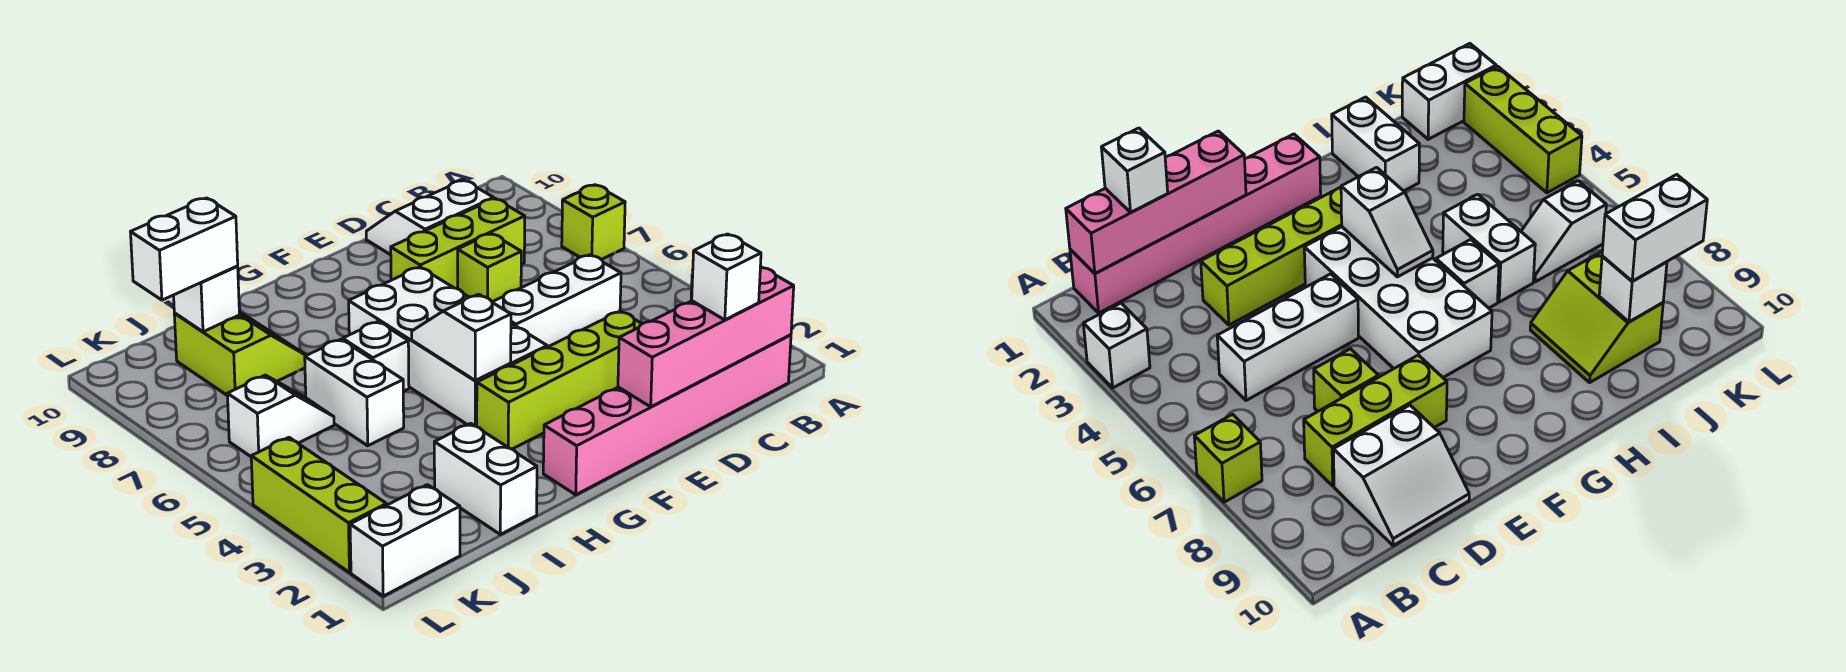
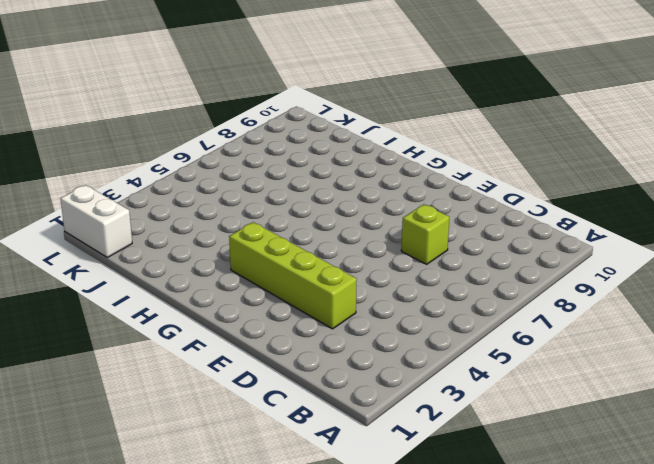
none -> white brick A3 level 1
none -> lime brick A7 level 1
none -> pink brick B1:G1 level 1

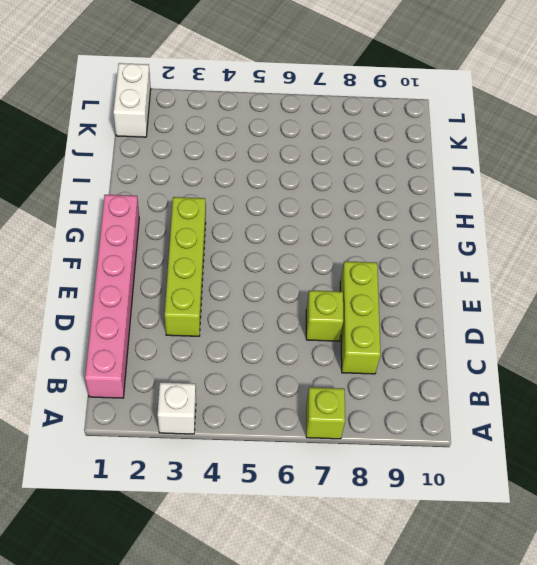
none -> white brick C5:E5 level 1
none -> white slope C9:D10 level 1 top 9
none -> white brick F4:G7 level 1

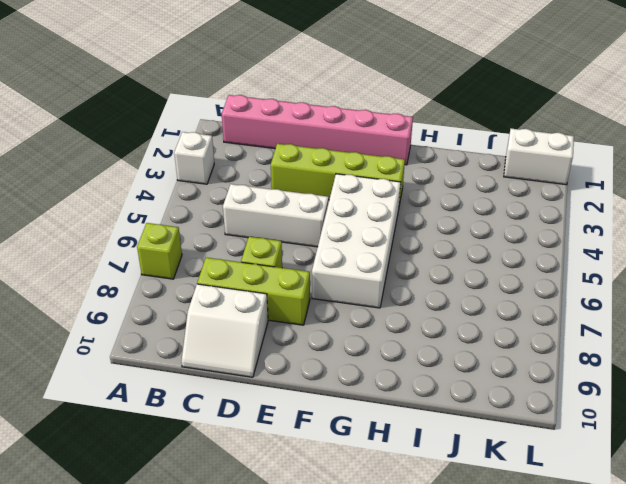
none -> white brick H6 level 1
none -> white brick I1:I2 level 1
none -> white brick I5:I6 level 1

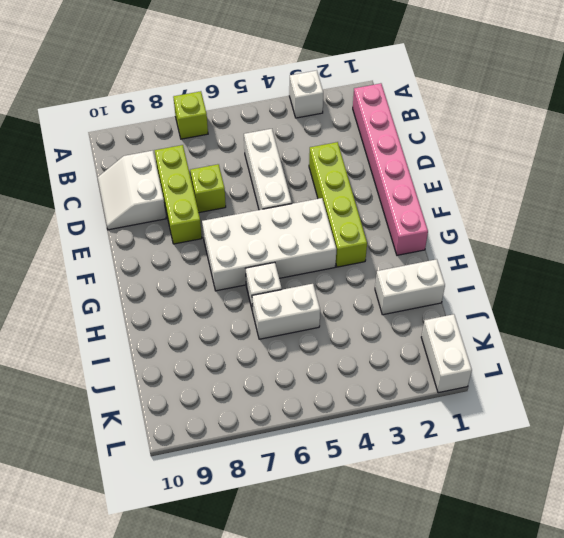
none -> lime slope I8:J9 level 1 top J
none -> white slope J6:K6 level 1 top K
none -> lime brick L2:L4 level 1

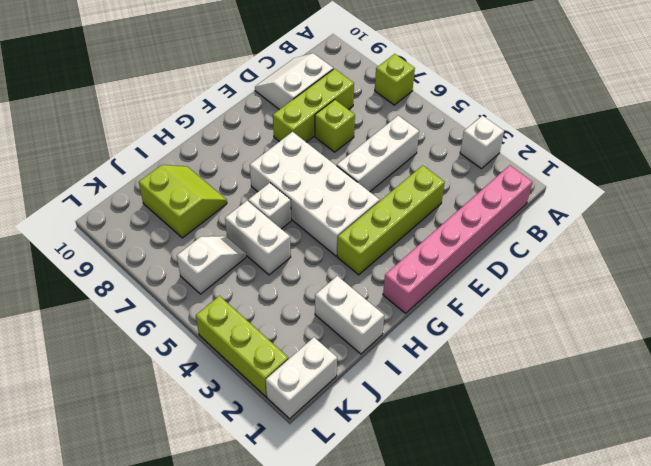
none -> pink brick B1:E1 level 2
none -> white slope G4:G5 level 2 top 4
none -> white brick J9 level 2

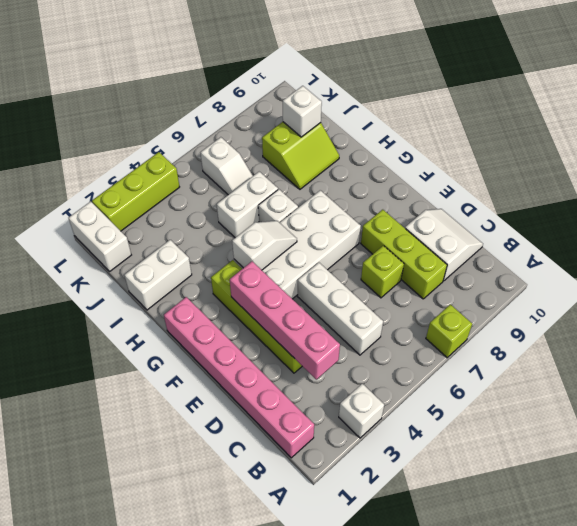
pink brick C3:F3 level 2 -> pink brick B1:E1 level 2
none -> white brick C1 level 3
none -> white brick J9:K9 level 3

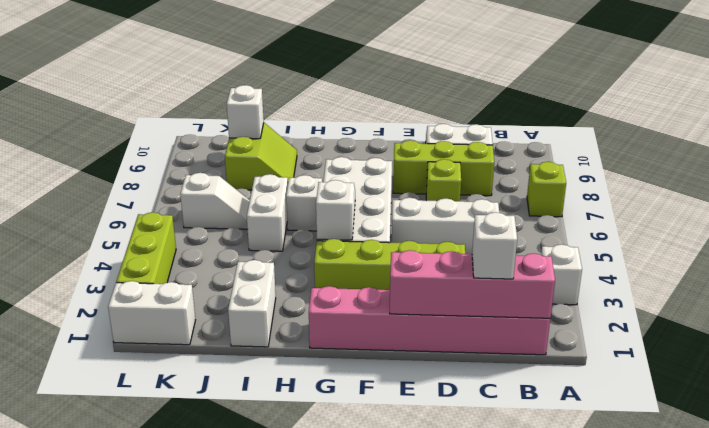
none -> white brick J9:K9 level 3

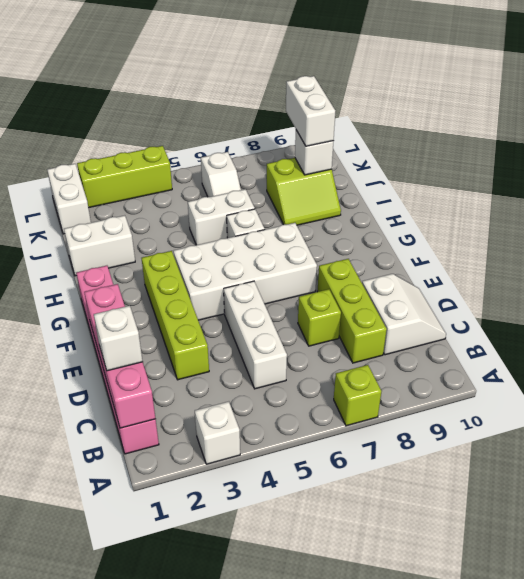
none -> white slope G4:G5 level 2 top 4

